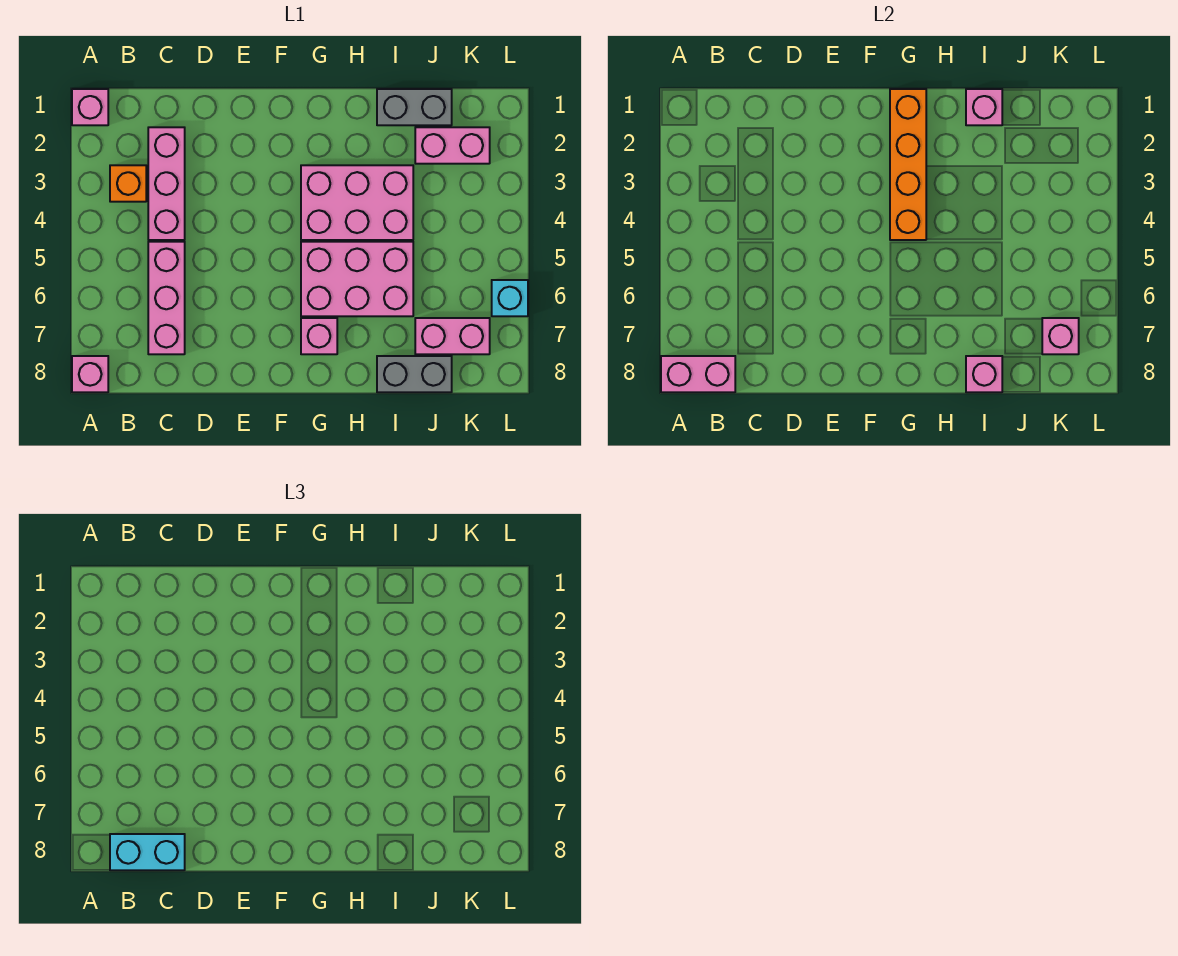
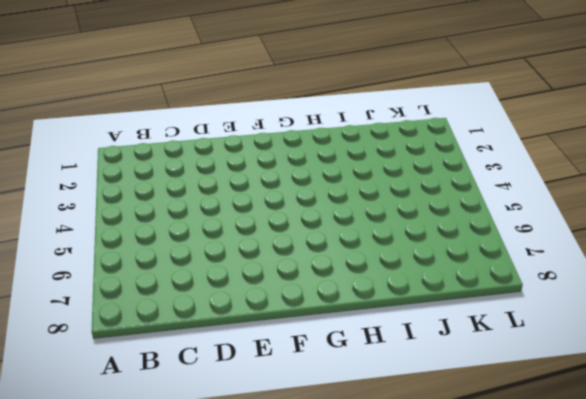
none -> pink brick A1 level 1
none -> pink brick A8 level 1
none -> orange brick B3 level 1

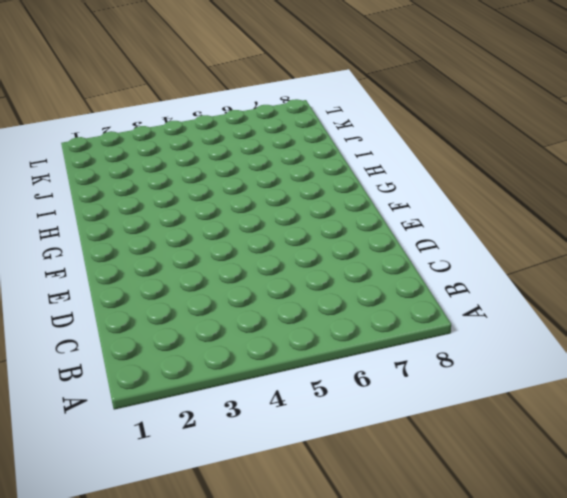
none -> pink brick A1 level 1
none -> pink brick A8 level 1
none -> orange brick B3 level 1

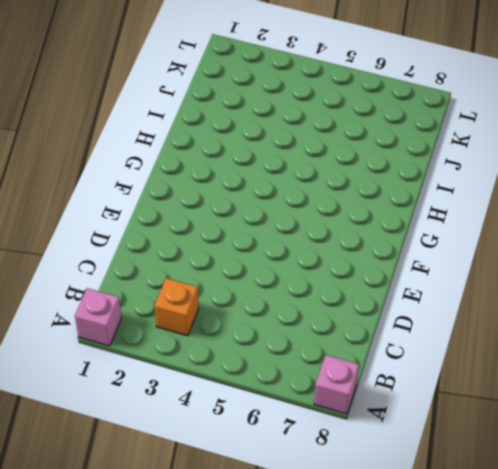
none -> pink brick C2:C4 level 1
none -> pink brick C5:C7 level 1
none -> pink brick G3:I4 level 1

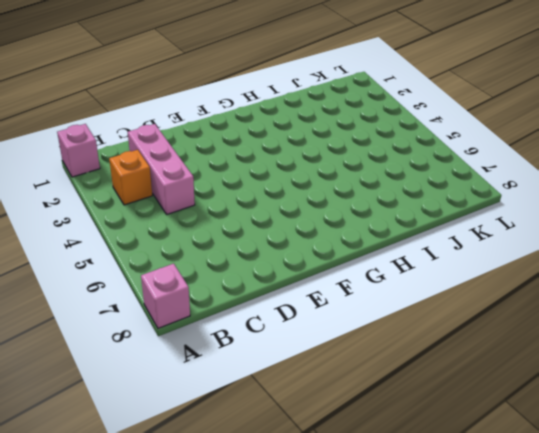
none -> pink brick C5:C7 level 1
none -> pink brick G3:I4 level 1
none -> pink brick G5:I6 level 1

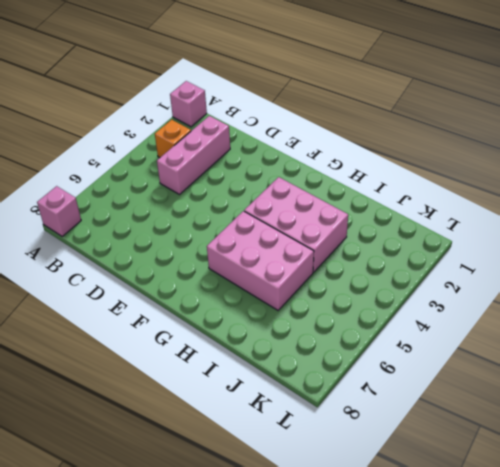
none -> pink brick C5:C7 level 1
none -> pink brick G7 level 1
none -> grey brick I1:J1 level 1

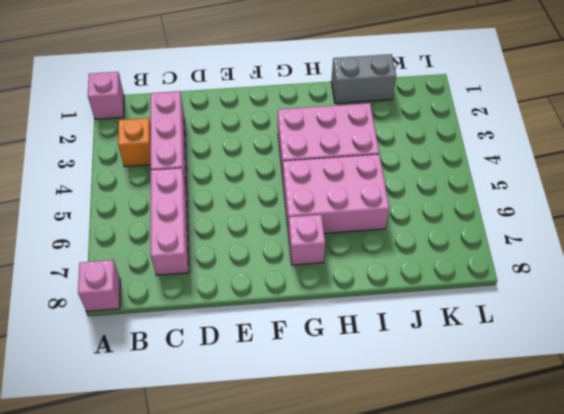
none -> grey brick I8:J8 level 1
none -> pink brick J2:K2 level 1
none -> pink brick J7:K7 level 1

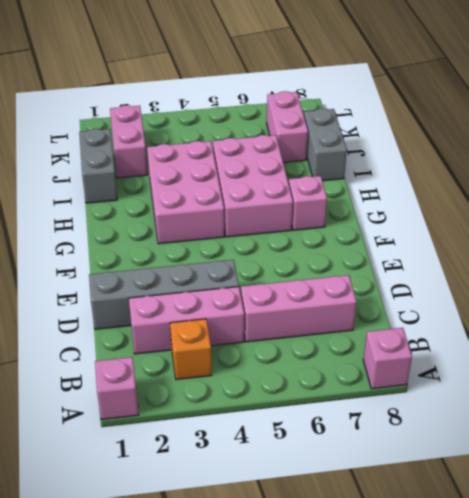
grey brick D1:D4 level 1 -> none
none -> cyan brick L6 level 1
none -> pink brick A8:B8 level 2
none -> orange brick G1:G4 level 2

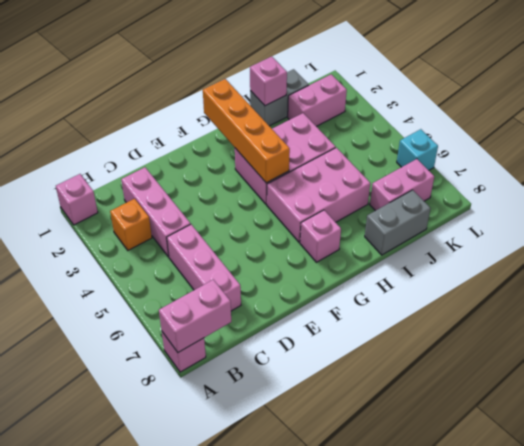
none -> pink brick I8 level 2
none -> pink brick K7 level 2
none -> cyan brick B8:C8 level 3

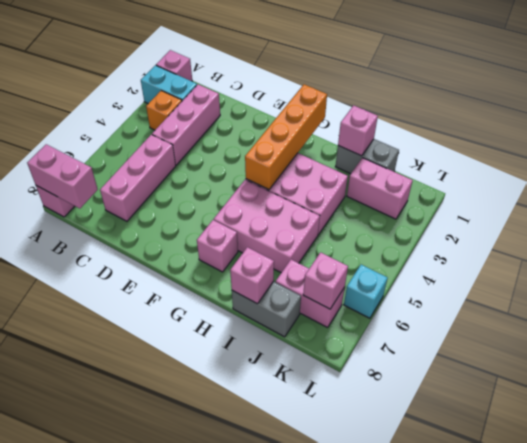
cyan brick A2:B2 level 1 -> cyan brick B8:C8 level 3

